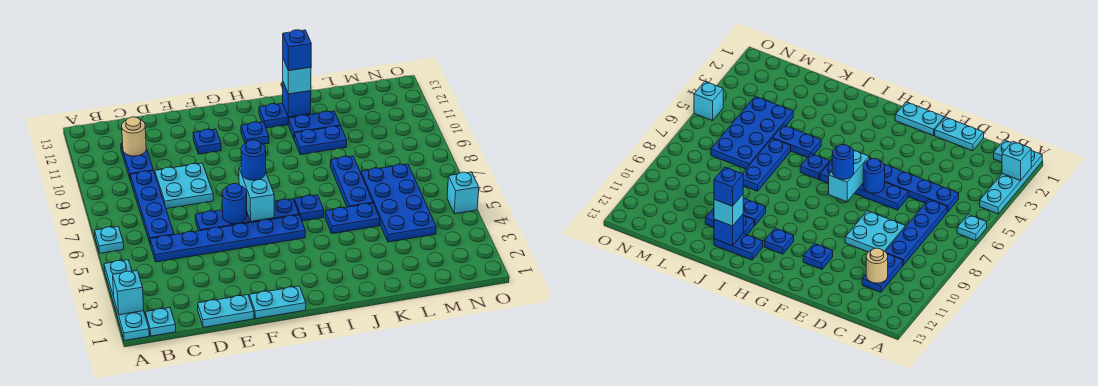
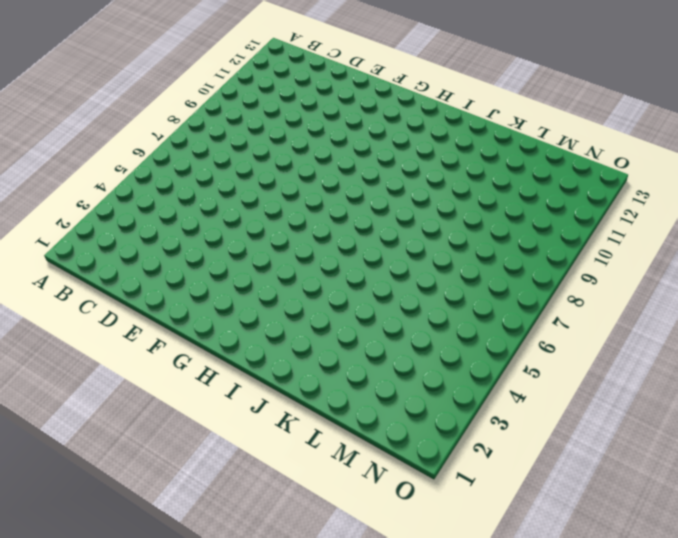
none -> cyan plate A1:A4 level 1
none -> cyan plate A6 level 1
none -> cyan plate B1 level 1

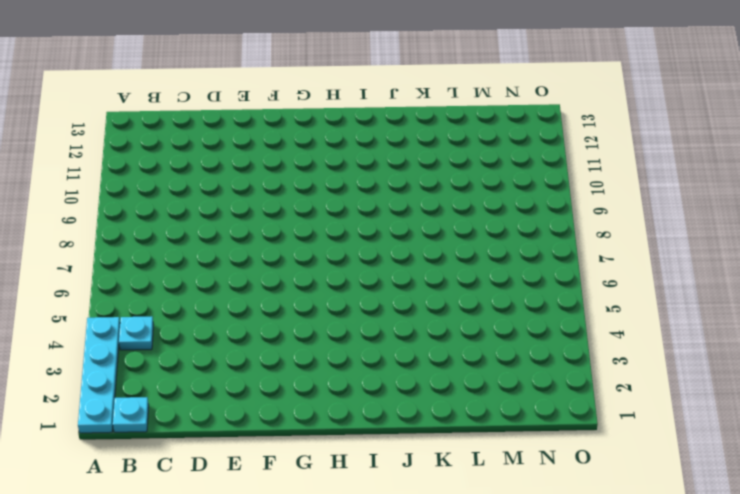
cyan plate B4 level 1 -> cyan plate A6 level 1
none -> blue plate C5:H5 level 1
none -> blue plate C6:C9 level 1
none -> blue plate C10:C11 level 1

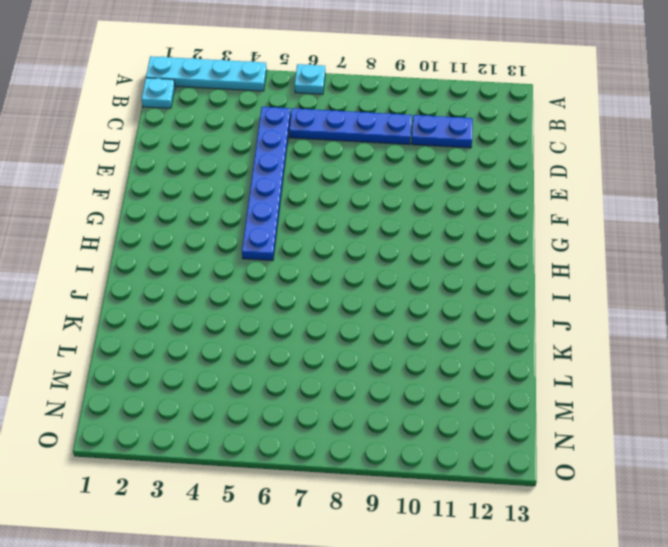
none -> cyan plate D1:E1 level 1
none -> cyan plate D8:E9 level 1
none -> blue plate E6:H6 level 1

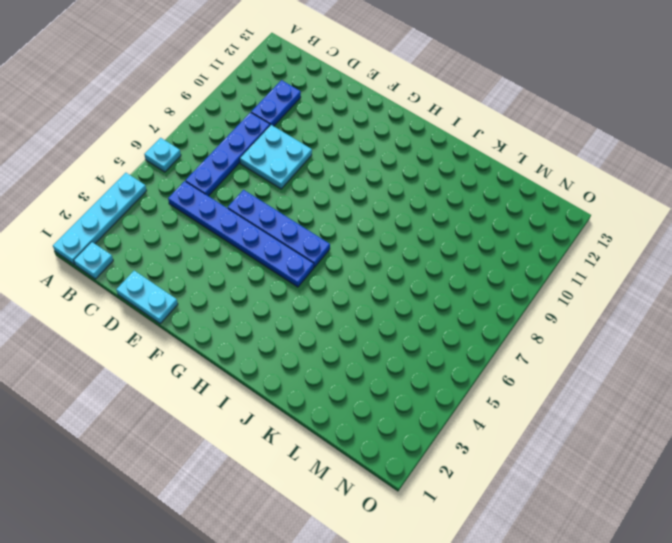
none -> cyan plate F1:G1 level 1
none -> blue plate F11 level 1
none -> blue plate H11 level 1

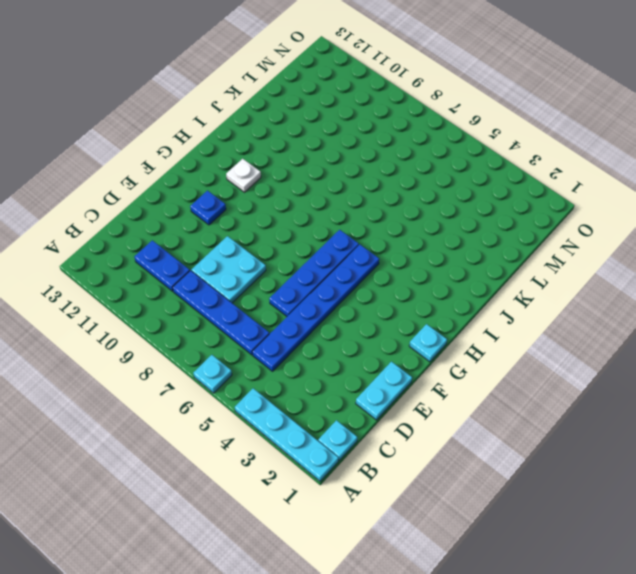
cyan plate G1 level 1 -> cyan plate F1:G1 level 1
white plate H11 level 1 -> blue plate H11 level 1
none -> blue plate I6 level 1
none -> blue plate I12:J12 level 1
none -> blue plate J5:K5 level 1

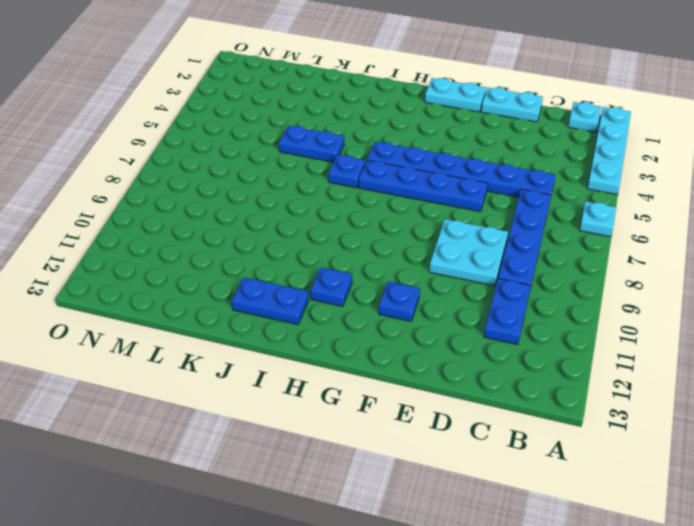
none -> blue plate J10:K10 level 1
none -> blue plate J11:K11 level 1
none -> blue plate K6:K8 level 1

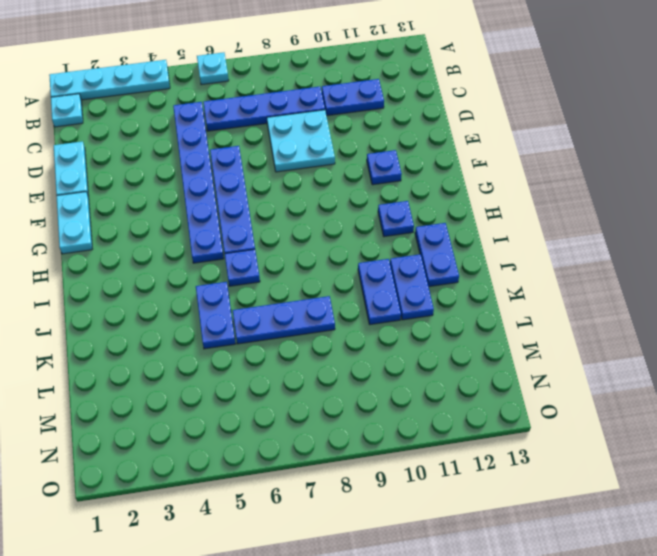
none -> blue plate L4:M7 level 1
none -> cyan brick O5 level 1
none -> cyan brick A2 level 2

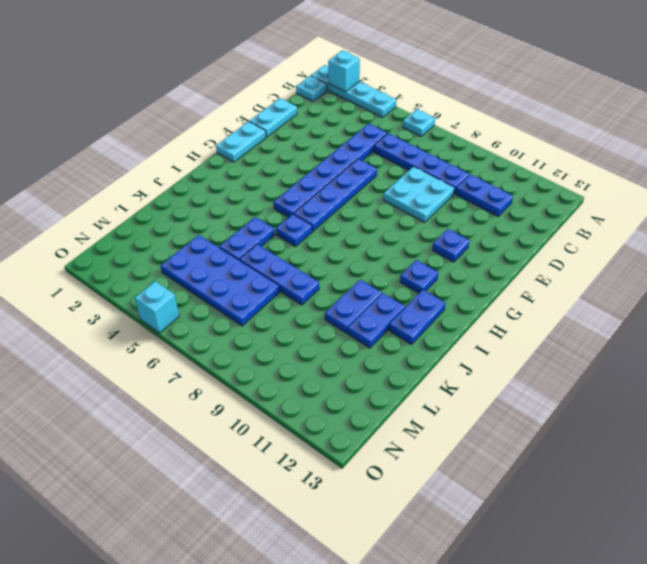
none -> tan round brick C11 level 2
none -> blue round brick F6 level 2
none -> cyan brick G6:G7 level 2

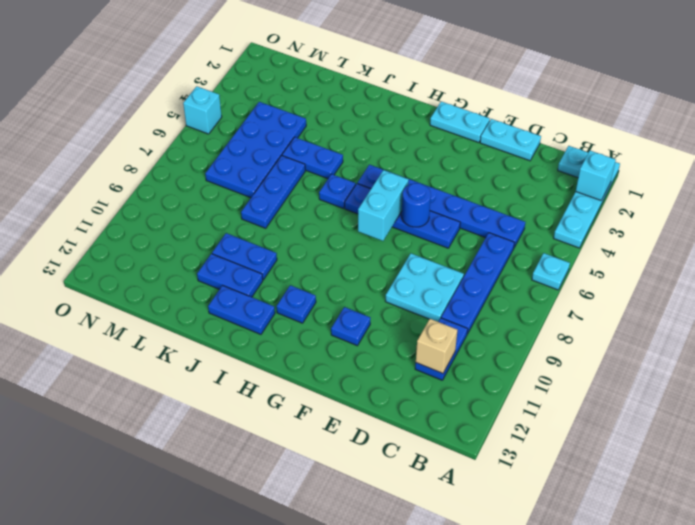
tan brick C11 level 2 -> tan round brick C11 level 2
none -> blue brick J12 level 2
none -> blue round brick G7 level 3
none -> cyan brick J12 level 3

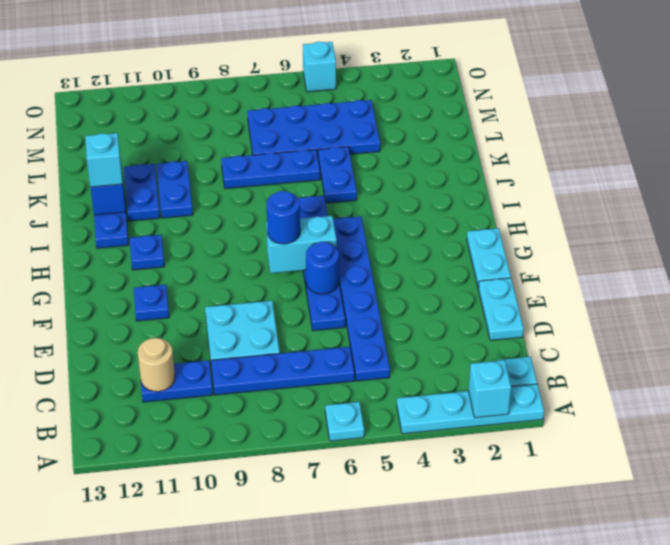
none -> blue brick J12 level 4

